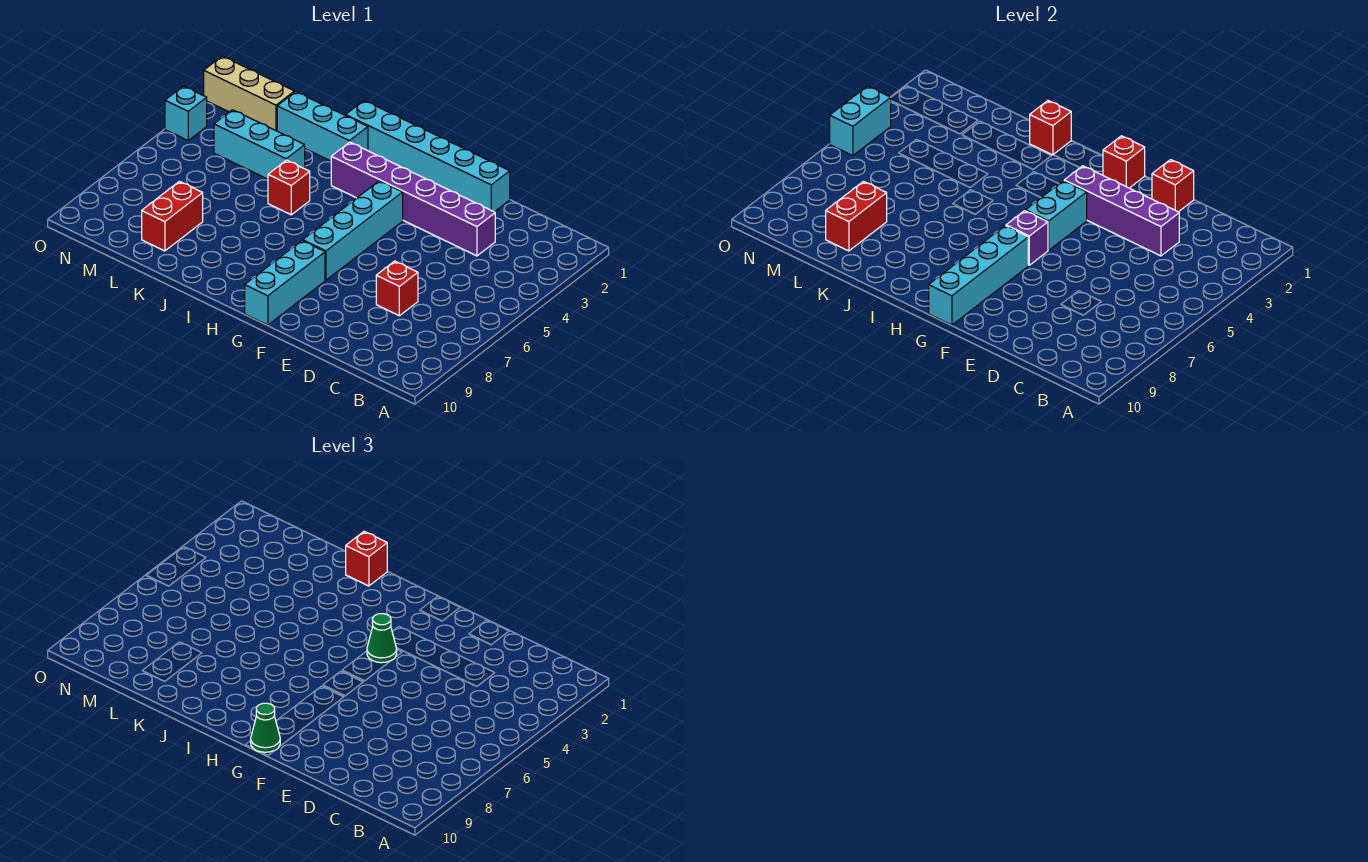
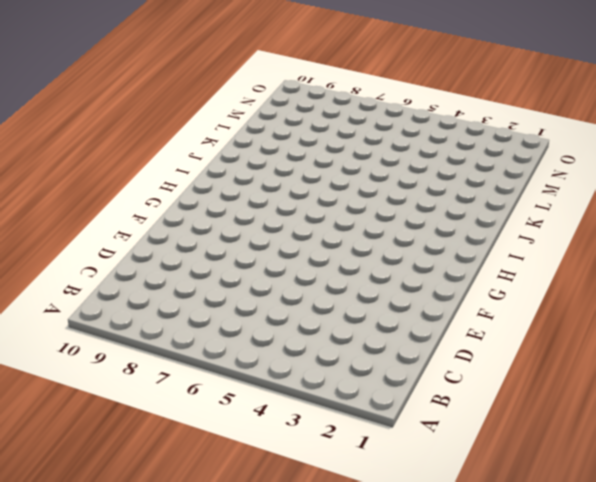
none -> purple brick D3:I3 level 1
none -> red brick D7 level 1
none -> cyan brick E1:J1 level 1

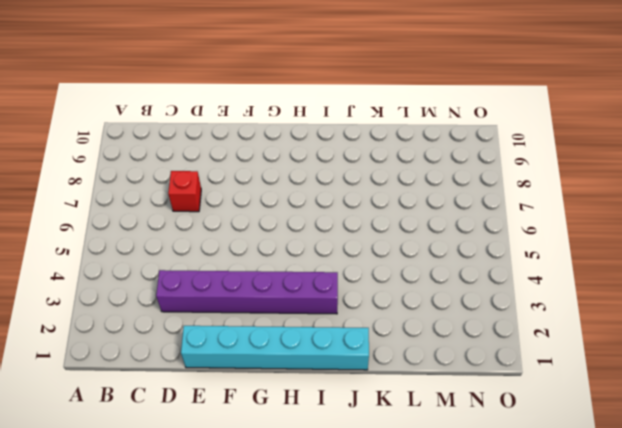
none -> cyan brick G4:G7 level 1
none -> cyan brick G8:G10 level 1
none -> cyan brick J2:L2 level 1

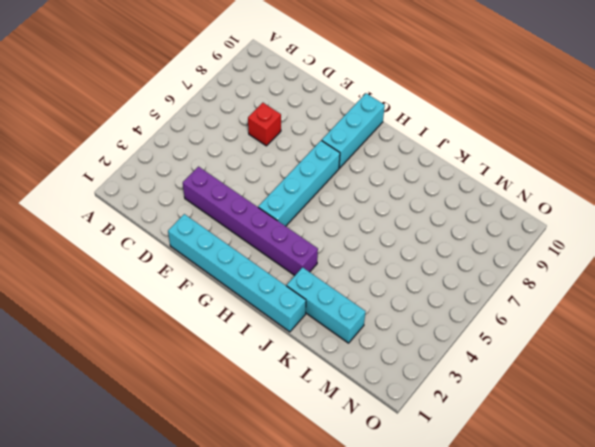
none -> red brick J5 level 1
none -> cyan brick K4:M4 level 1
none -> red brick L8:L9 level 1

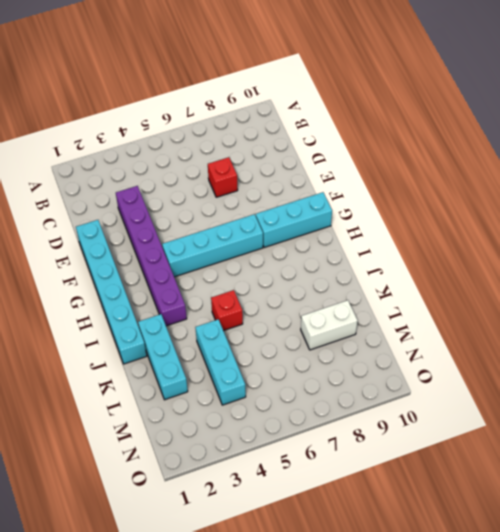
white brick L8:L9 level 1 -> red brick L8:L9 level 1
none -> tan brick M2:O2 level 1
none -> cyan brick O4 level 1
none -> purple brick D3:G3 level 2

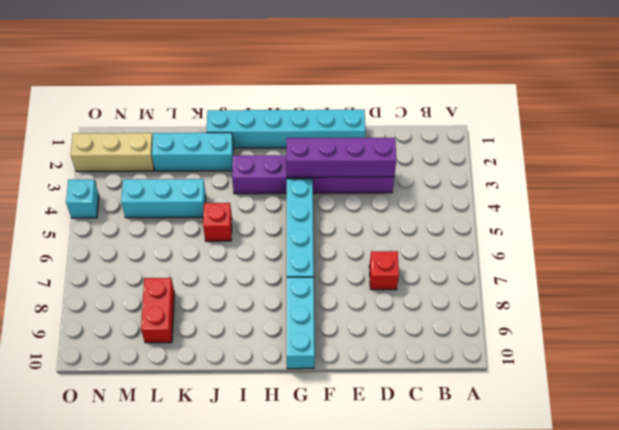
none -> red brick E1 level 2
none -> red brick G1 level 2
none -> cyan brick G4:G5 level 2

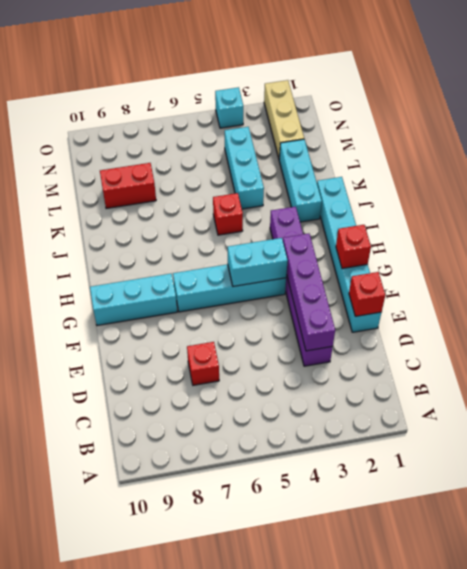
none -> purple brick G6 level 2
none -> cyan brick G7:G10 level 2
none -> red brick J1 level 2

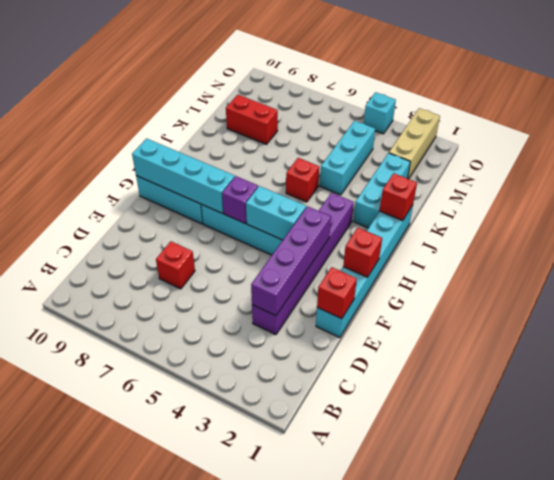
none -> red brick L8:L9 level 2
none -> cyan brick O4:O5 level 2
none -> green cone G4 level 3

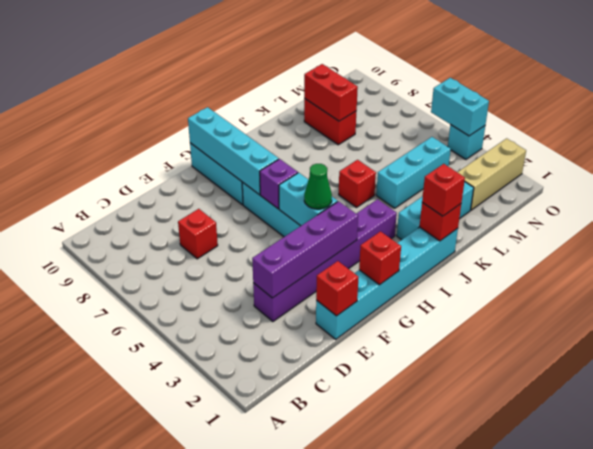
none -> green cone G10 level 3

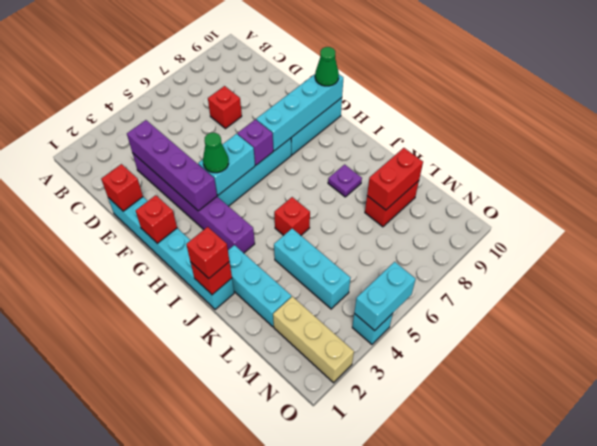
purple plate J8 level 1 -> none

